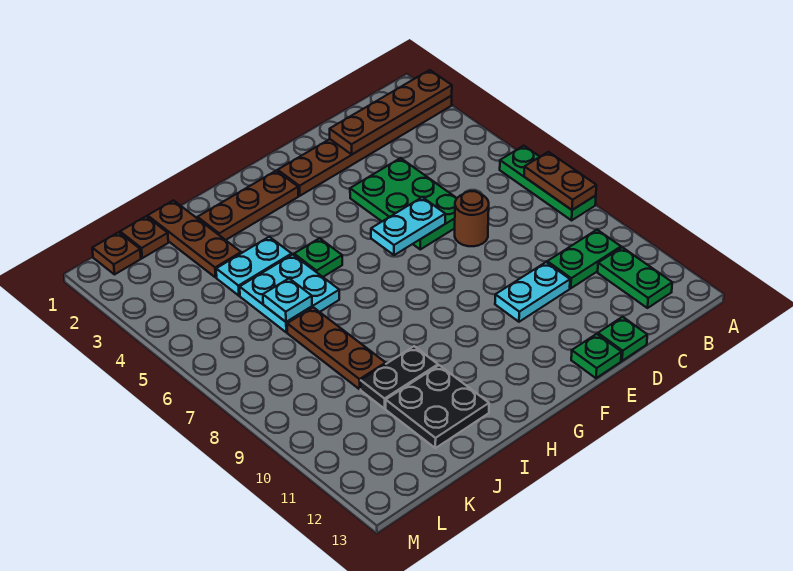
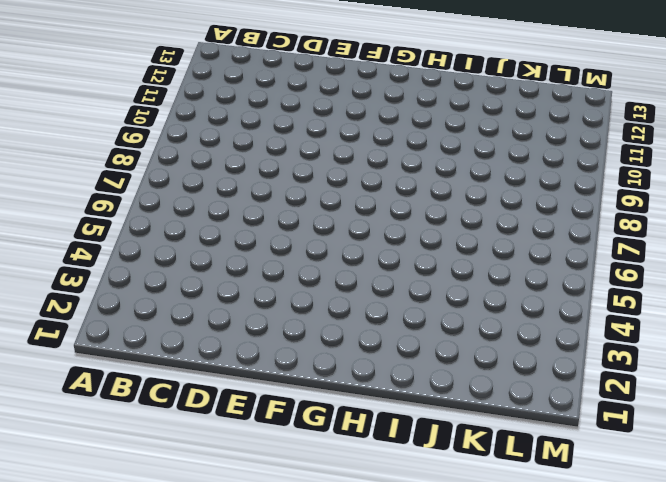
none -> brown plate A2:F2 level 1
none -> green plate A6:A8 level 1
none -> green plate B10:C10 level 1

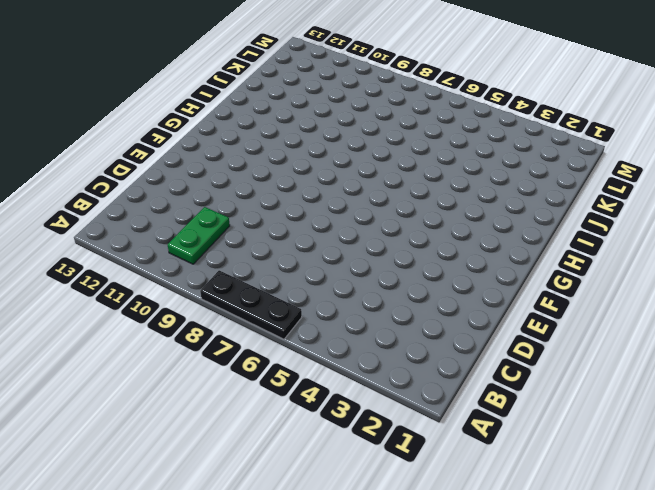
black plate A6:A8 level 1 -> green plate A6:A8 level 1
none -> brown plate A2:F2 level 1
none -> green plate B11:B12 level 1
none -> green plate D4:E6 level 1

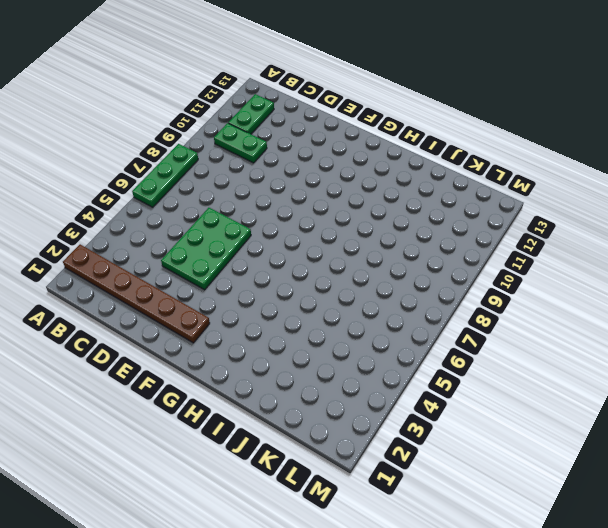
none -> brown round brick D7 level 1
none -> cyan plate D10:E10 level 1
none -> green plate D13 level 1

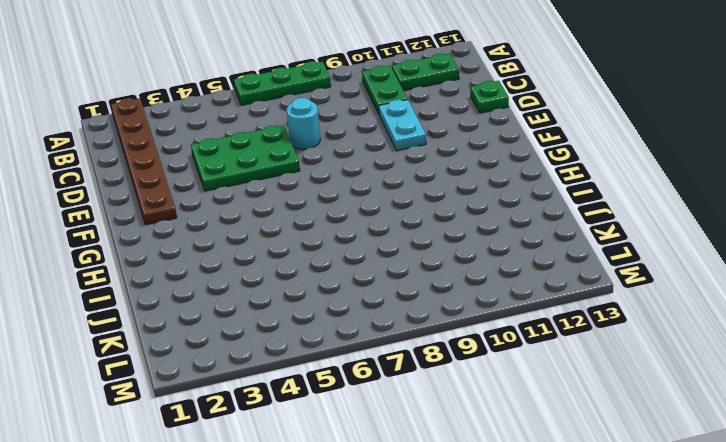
cyan round brick D7 level 1 -> brown round brick D7 level 1
none -> green plate E13 level 1
none -> brown plate G2:I2 level 1
none -> green plate H5 level 1

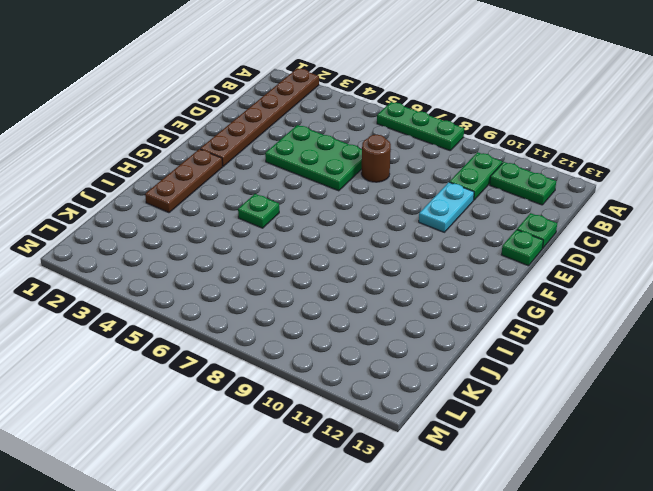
none -> cyan plate I4:J4 level 1
none -> cyan plate I5:J6 level 1
none -> black plate I10:J10 level 1

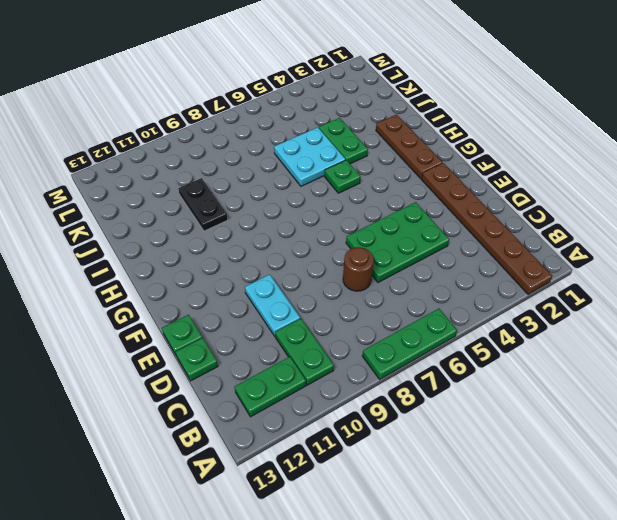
green plate I4:J4 level 1 -> cyan plate I4:J4 level 1
none -> black plate I11:J12 level 1
none -> brown plate J1:J3 level 1
none -> brown plate J7:J9 level 1

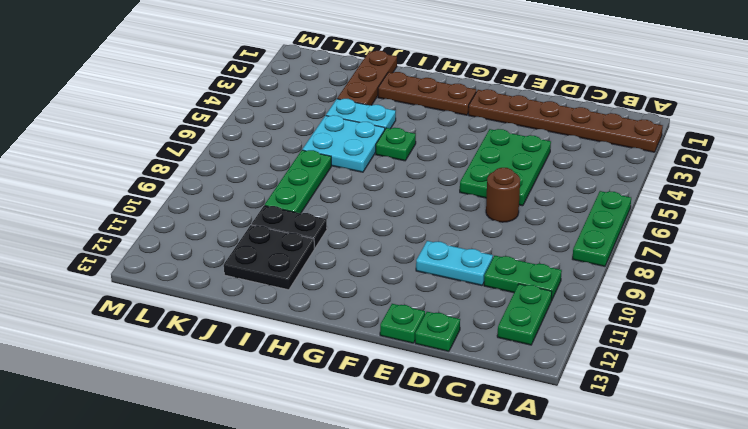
green plate J7:J9 level 1 -> brown plate J7:J9 level 1
none -> brown plate K1 level 1
none -> brown plate L1 level 1
none -> brown plate A2:D2 level 2

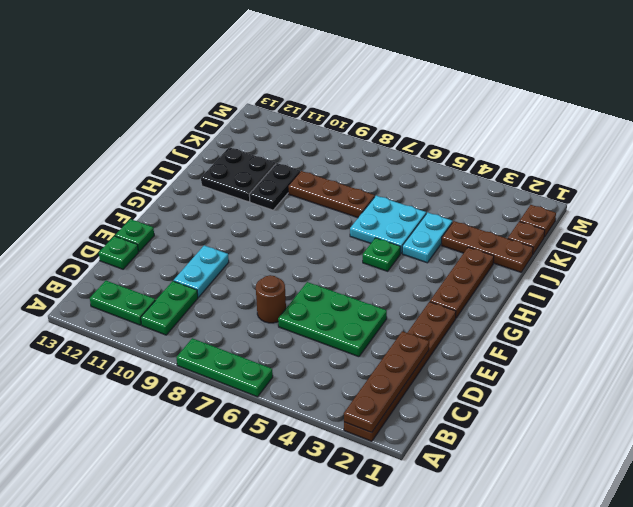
none -> brown plate A7:A8 level 2
none -> cyan plate E6:F6 level 2
none -> cyan plate J6 level 2

